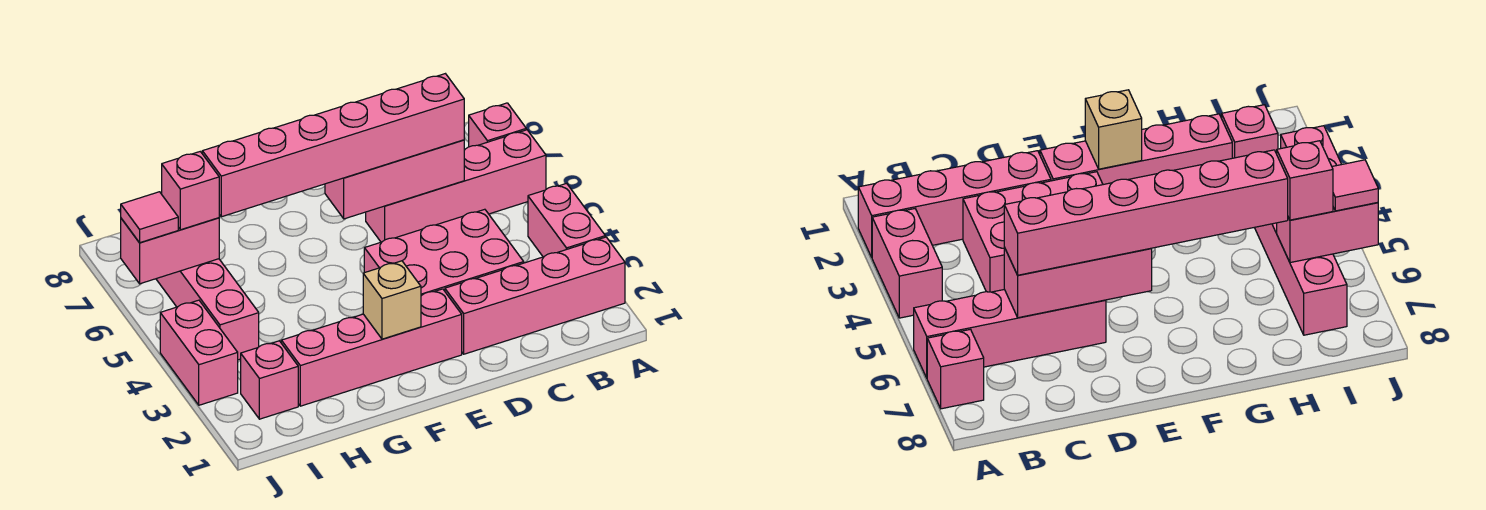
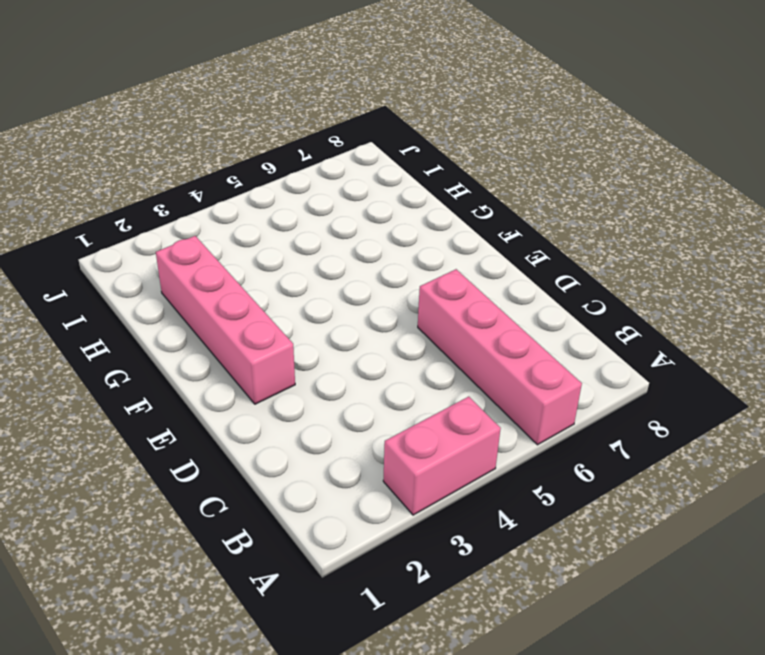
none -> pink brick A2:D2 level 1
none -> pink brick A7 level 1
none -> pink brick C3:E4 level 1

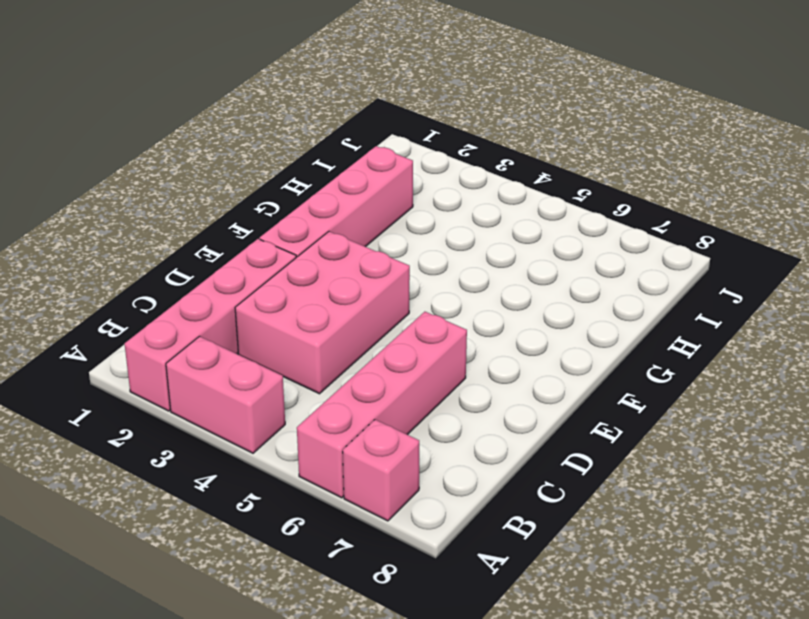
none -> pink brick I2 level 1
none -> pink brick I4:I7 level 1
none -> pink brick J3:J4 level 1

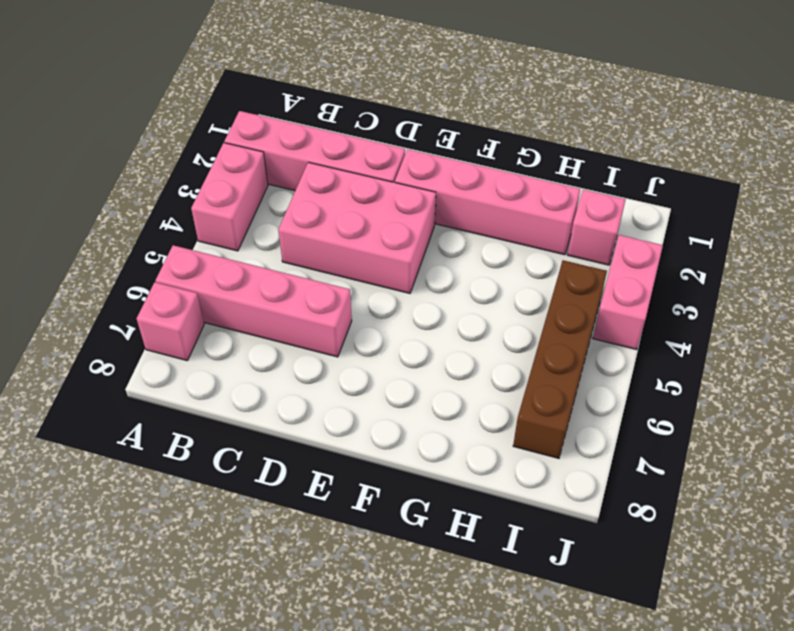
brown brick I4:I7 level 1 -> pink brick I4:I7 level 1
none -> pink brick C6:E6 level 2
none -> tan brick F2 level 2
none -> pink brick I6:J6 level 2

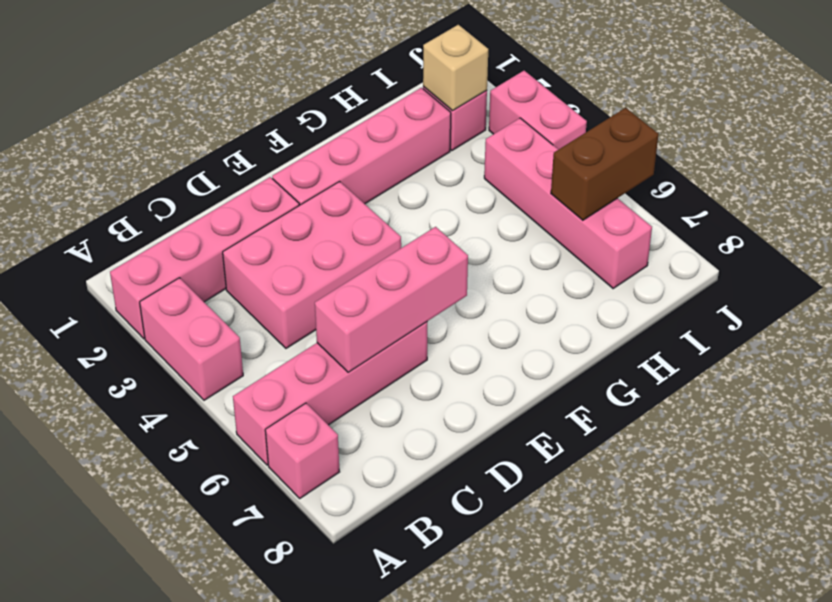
tan brick I2 level 2 -> tan brick F2 level 2
brown brick I6:J6 level 2 -> pink brick I6:J6 level 2
none -> pink brick C6:H6 level 3
none -> pink brick I6 level 3
none -> pink tile J6 level 3

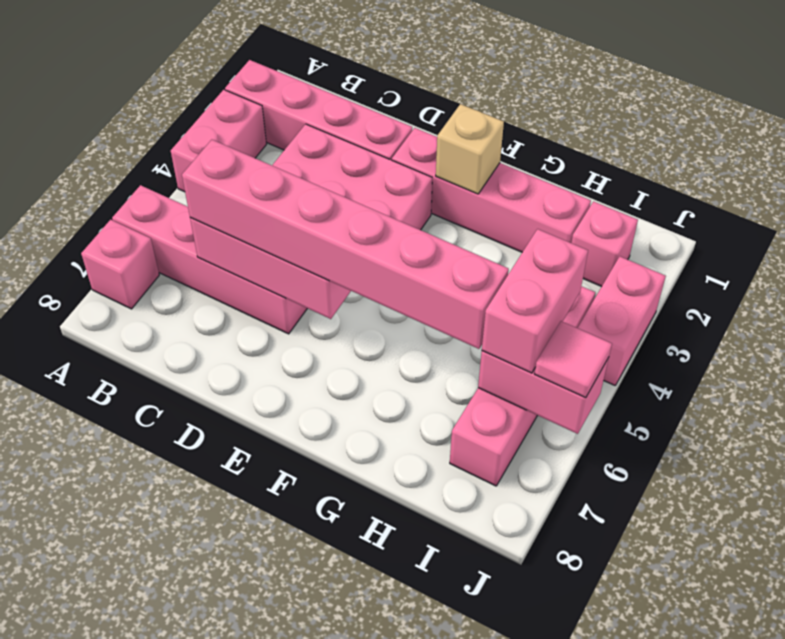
pink brick I5:I6 level 3 -> pink brick I6 level 3

